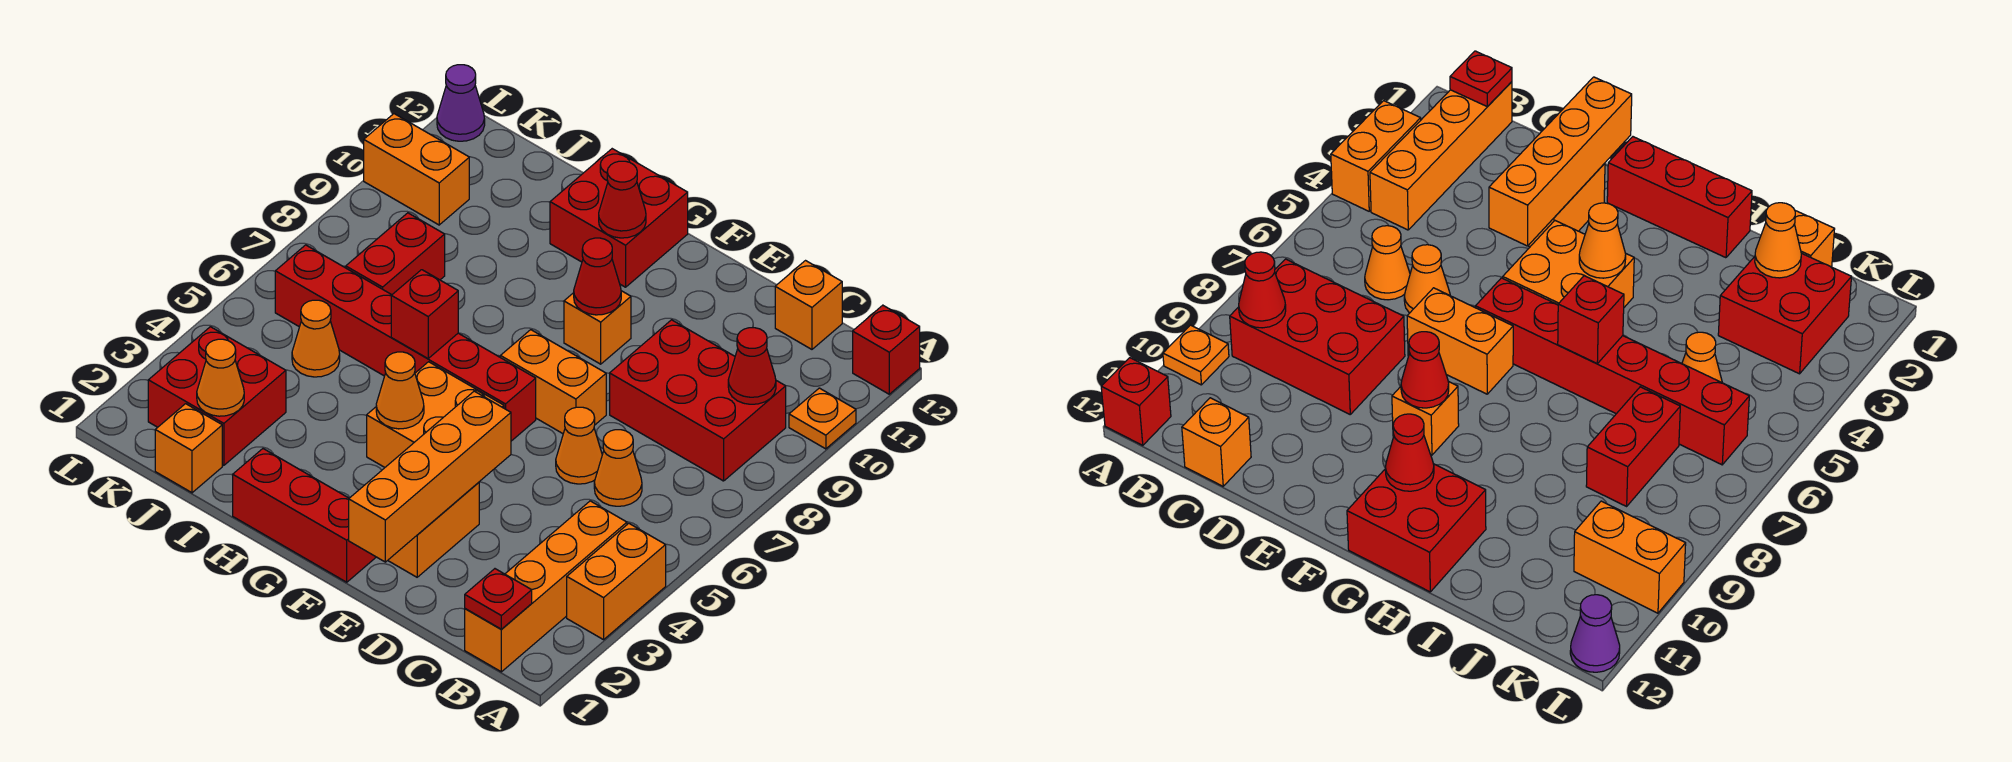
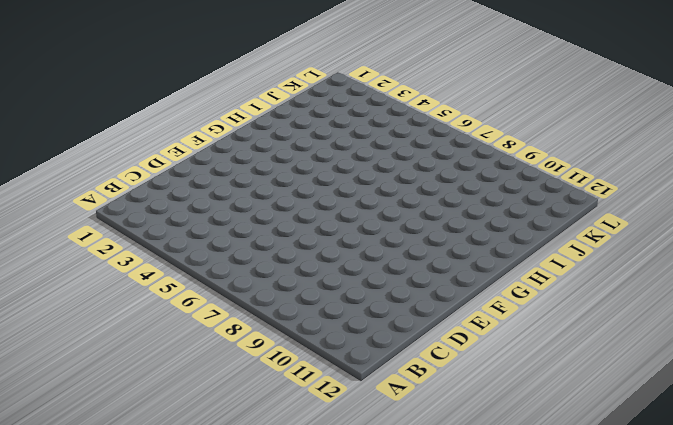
none -> orange brick A3:A4 level 1
none -> orange plate A10 level 1
none -> red brick A12 level 1

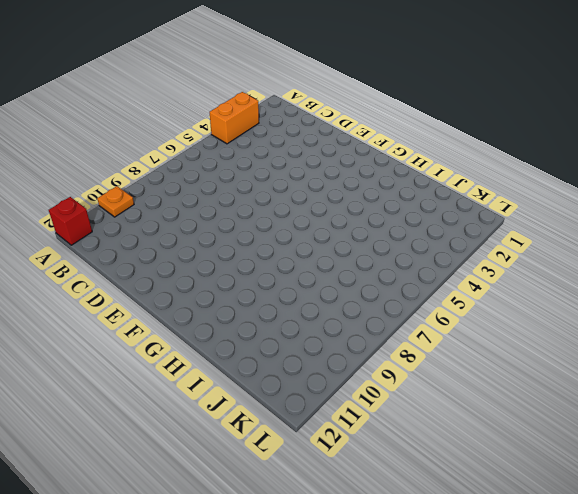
none -> orange brick B1:B4 level 1
none -> red brick B8:D9 level 1
none -> orange cone C6 level 1

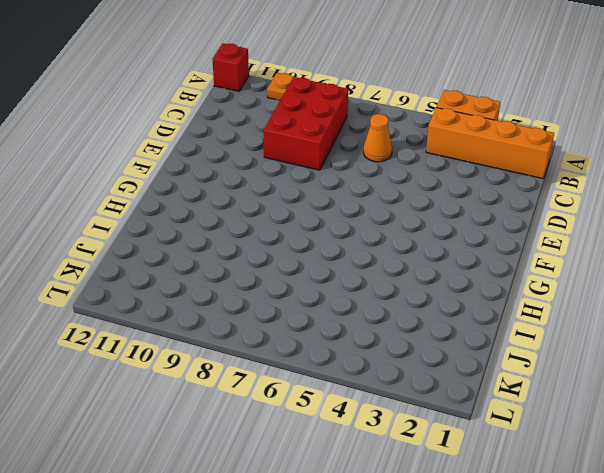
none -> orange brick C12 level 1
none -> orange cone D6 level 1
none -> orange brick E2:E3 level 1

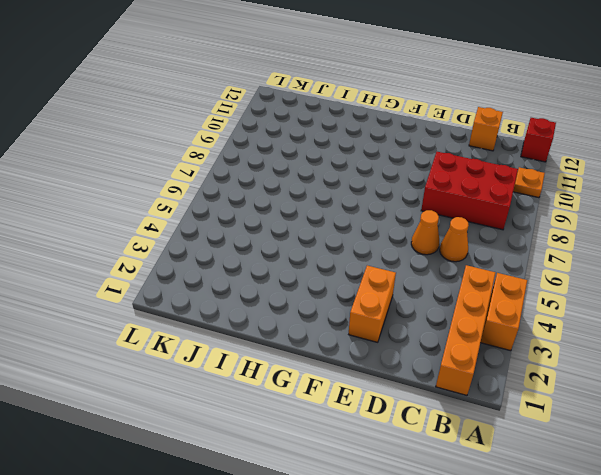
none -> orange brick E7:F7 level 1
none -> red brick F1:H1 level 1
none -> orange brick F4:G5 level 1

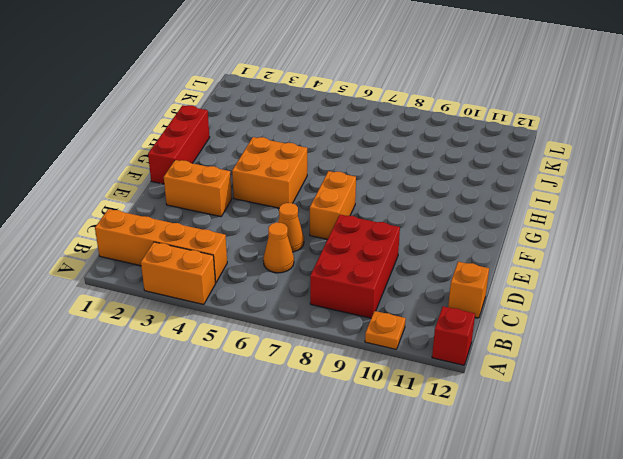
none -> red brick F6:K6 level 1
none -> orange brick F9 level 1
none -> red brick G11:H12 level 1

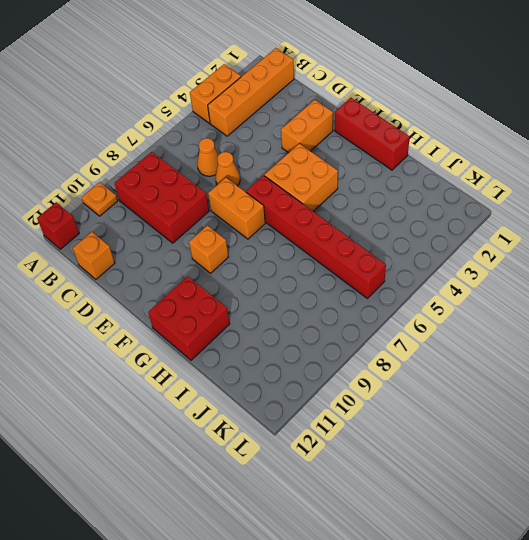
none -> orange brick J1 level 1
none -> red brick J2:K3 level 1
none -> orange cone J5 level 1

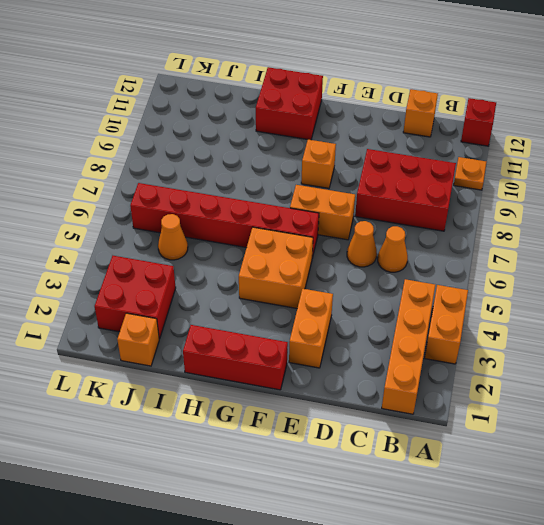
none -> red brick J7:J8 level 1
none -> orange brick K10:L10 level 1
none -> purple cone L12 level 1

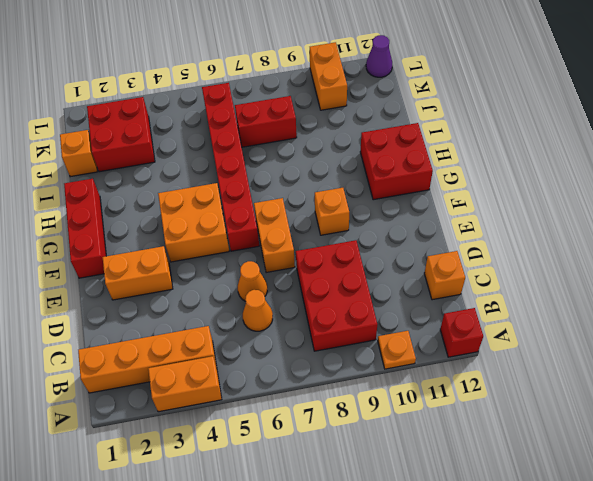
none -> orange cone J5 level 1
none -> red plate B1 level 2
none -> red cone B9 level 2

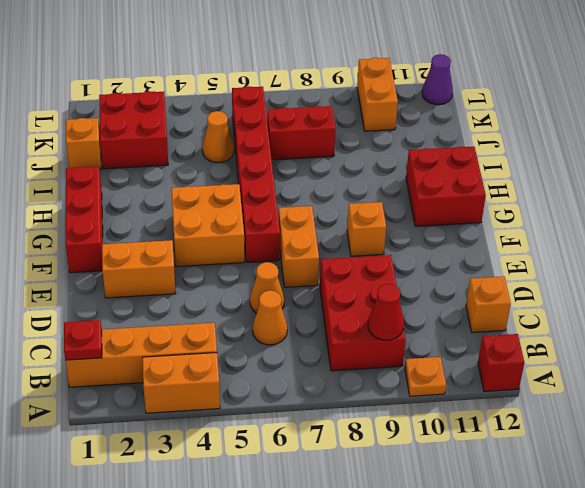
none -> orange brick E1:E4 level 2
none -> red cone F9 level 2
none -> orange cone G4 level 2

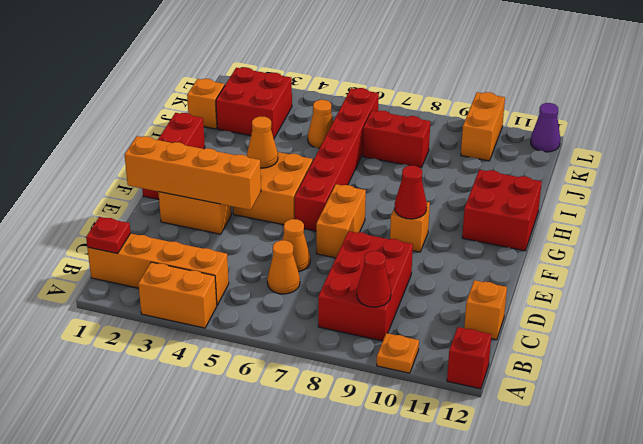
none -> red cone G11 level 2
none -> red brick H6 level 2
none -> orange cone J2 level 2

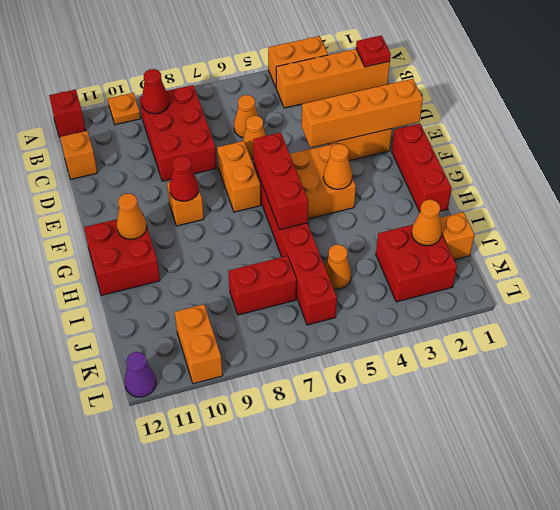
red brick F6:H6 level 2 -> red brick H6 level 2
orange cone G11 level 2 -> red cone G11 level 2

